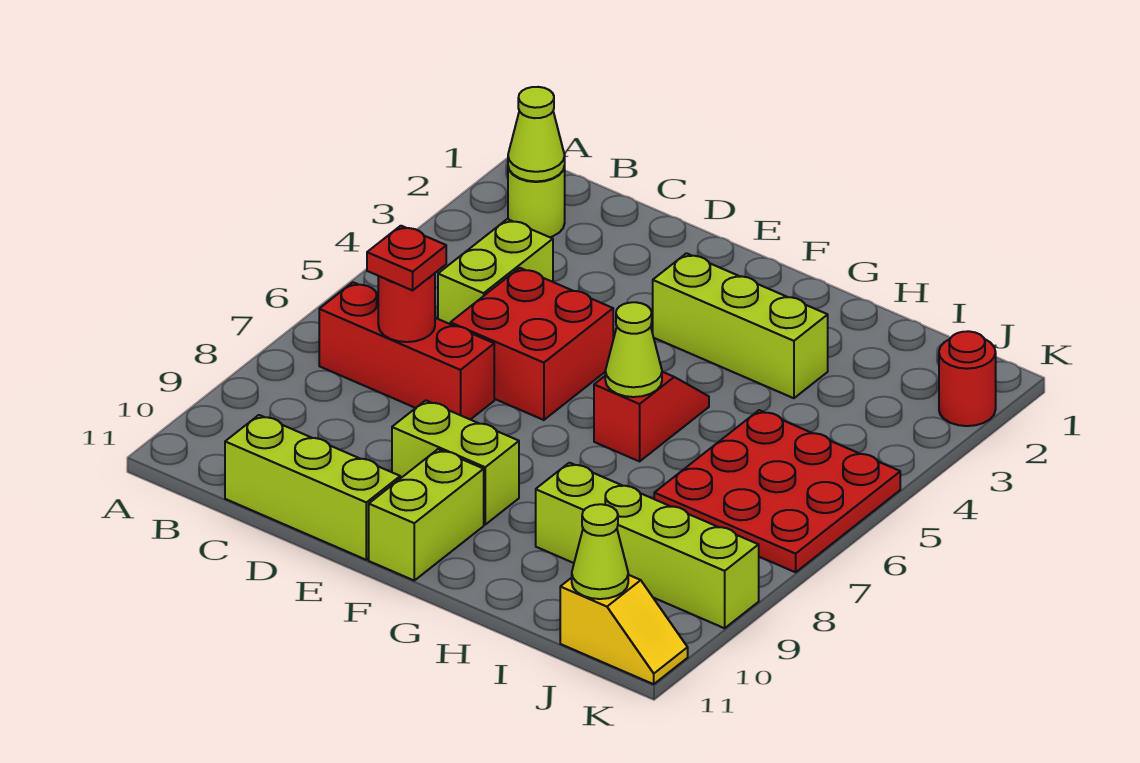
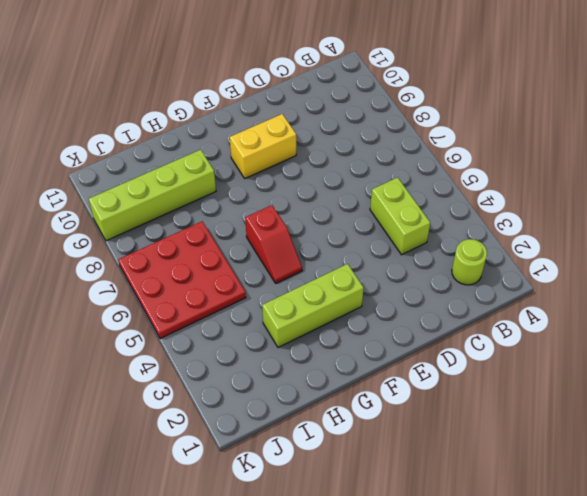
yellow brick E9:F9 level 1 -> lime brick E9:F9 level 1
none -> red brick B7:D7 level 1
none -> lime brick C11:E11 level 1
none -> red brick D5:E6 level 1

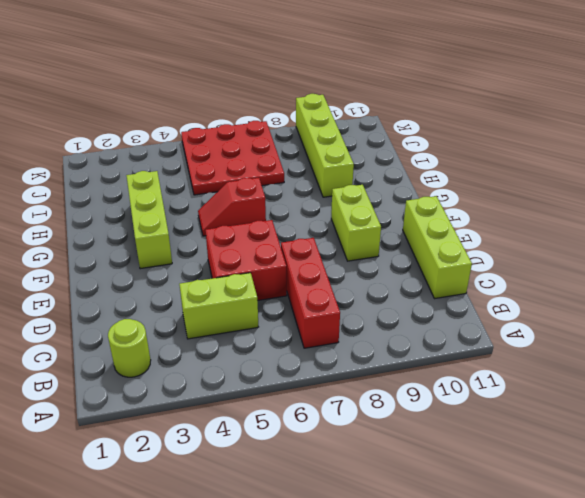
none -> lime brick F10:F11 level 1
none -> yellow slope J11:K11 level 1 top J
none -> red round brick K2 level 1

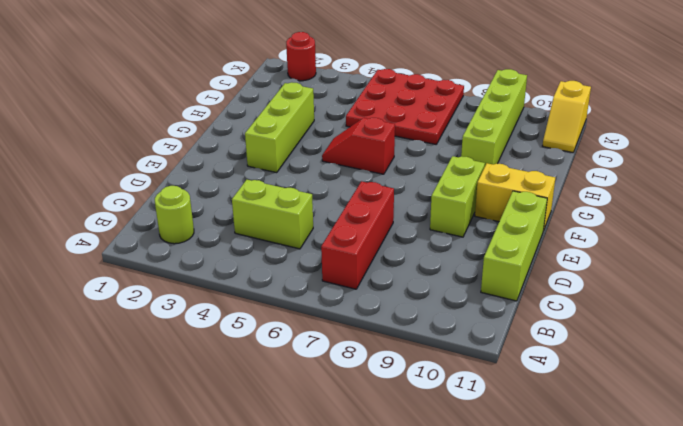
yellow brick F10:F11 level 1 -> lime brick F10:F11 level 1
yellow slope J11:K11 level 1 top K -> yellow slope J11:K11 level 1 top J
none -> red brick D5:E6 level 1
none -> lime cone B2 level 2
none -> red round brick C7 level 2

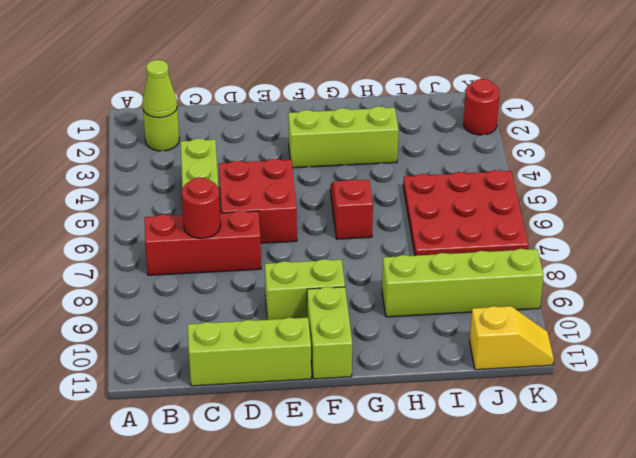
none -> lime cone G6 level 2
none -> lime cone J11 level 2
none -> red plate C7 level 3

